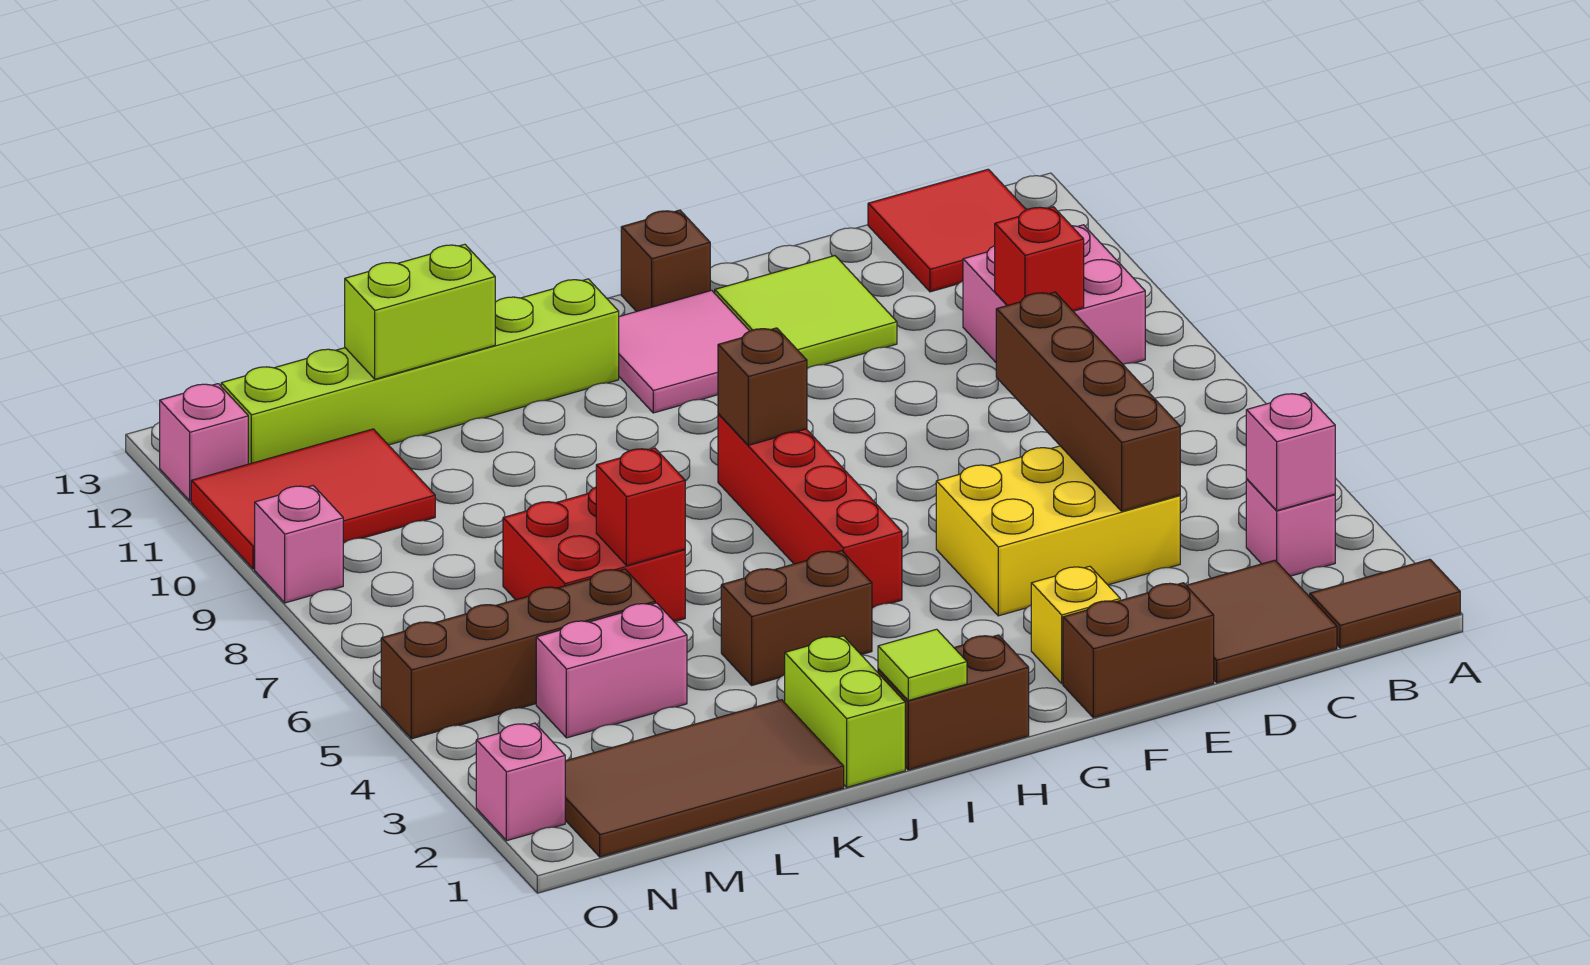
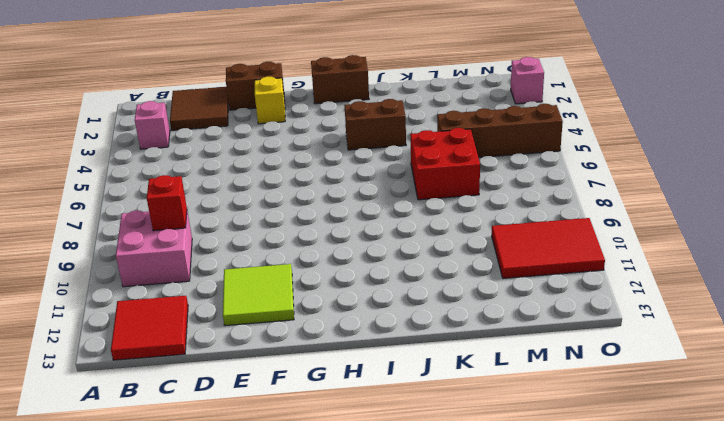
none -> brown tile A1:B1 level 1
none -> yellow brick D4:F5 level 1
none -> pink tile G11:H12 level 1
none -> brown brick G13 level 1

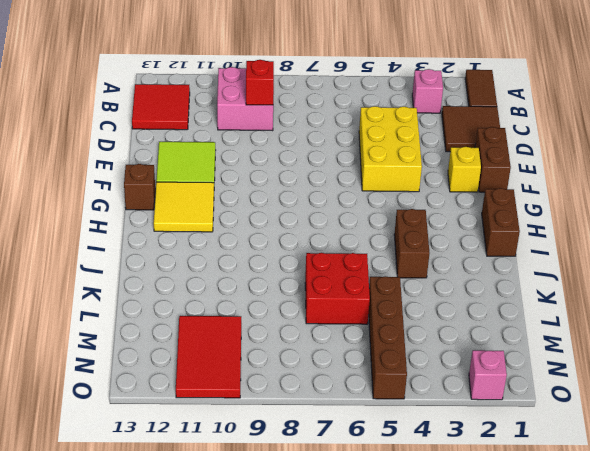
yellow tile G11:H12 level 1 -> pink tile G11:H12 level 1
none -> red brick H5:H8 level 1
none -> lime brick I12:N12 level 1
none -> lime brick J1:J2 level 1
none -> brown tile K1:N2 level 1

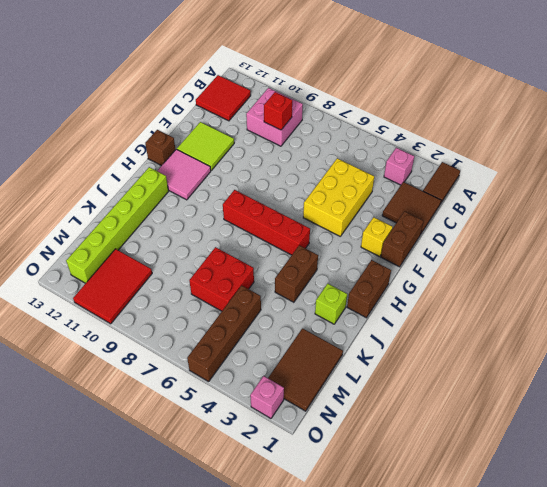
lime brick J2 level 1 -> lime brick J1:J2 level 1
brown tile L1:N2 level 1 -> brown tile K1:N2 level 1
none -> pink brick L4:M4 level 1
none -> pink brick O9 level 1
none -> pink brick O12 level 1
none -> pink brick B3 level 2

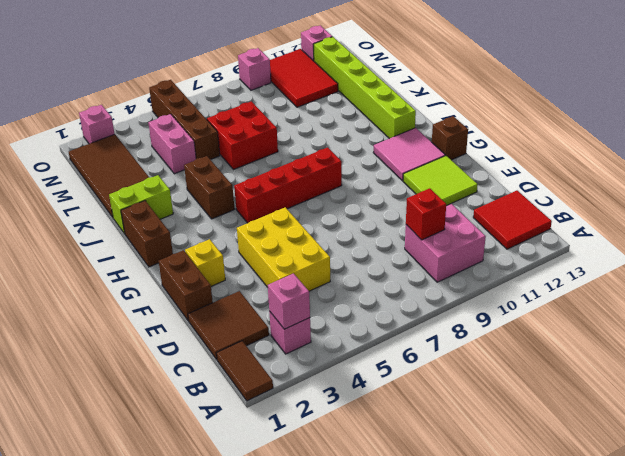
none -> brown brick D4:D7 level 2
none -> brown brick H8 level 2
none -> lime tile I1 level 2
none -> red brick K6 level 2

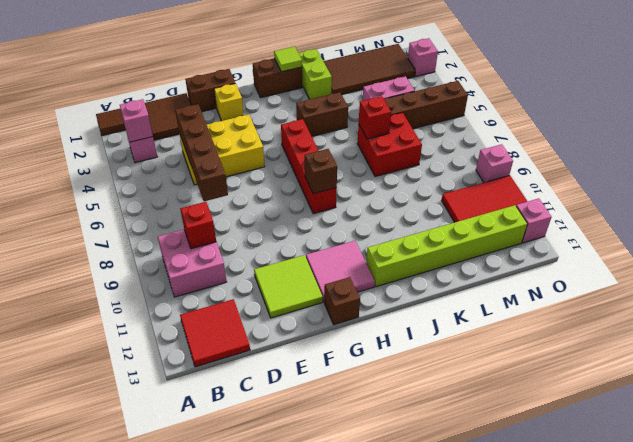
none -> lime brick K12:L12 level 2

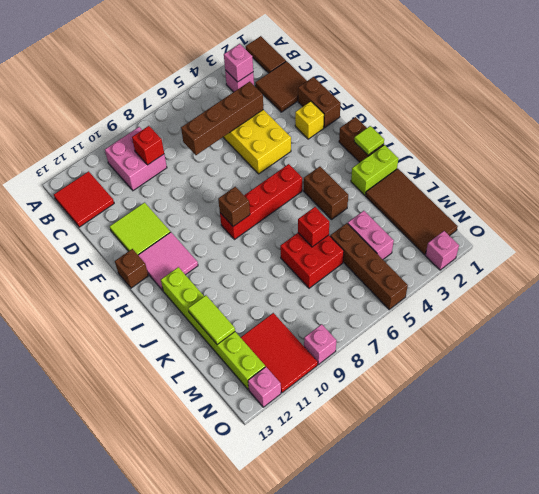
lime tile K12:L12 level 2 -> lime brick K12:L12 level 2

